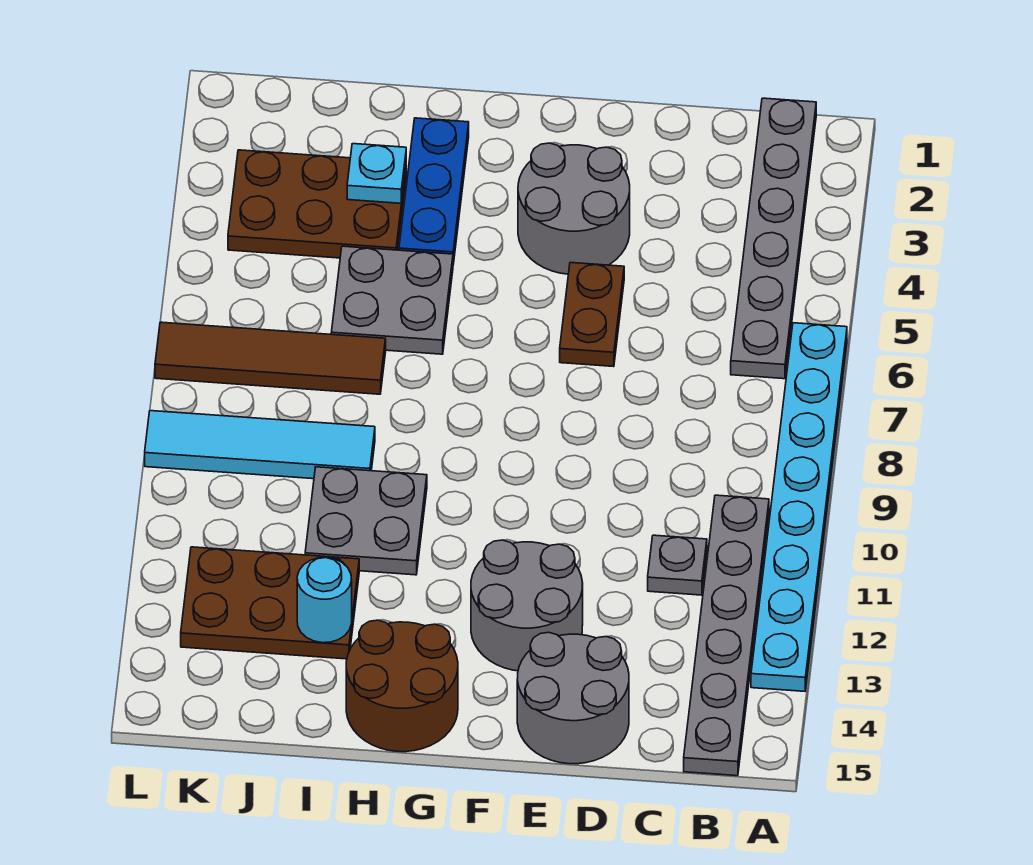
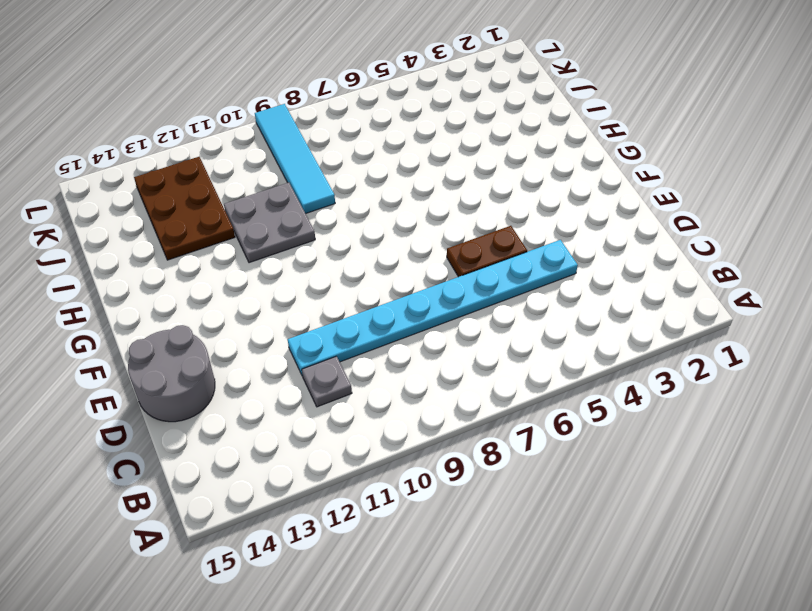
cyan plate D4:D11 level 1 -> cyan plate A6:A13 level 1
none -> grey plate B1:B6 level 1
none -> grey plate B10:B15 level 1
none -> grey round brick E3:F4 level 1

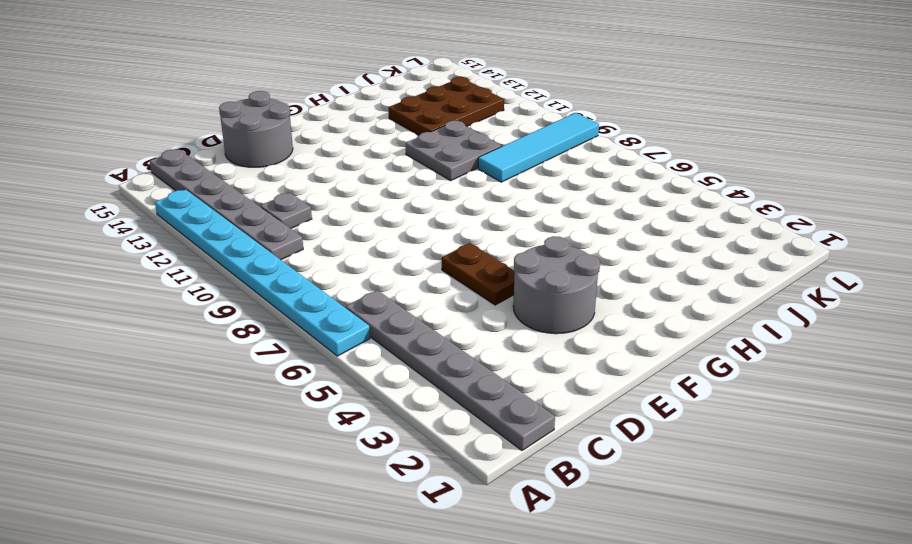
none -> grey round brick E12:F13 level 1
none -> brown round brick G14:H15 level 1
none -> blue plate H2:H4 level 1

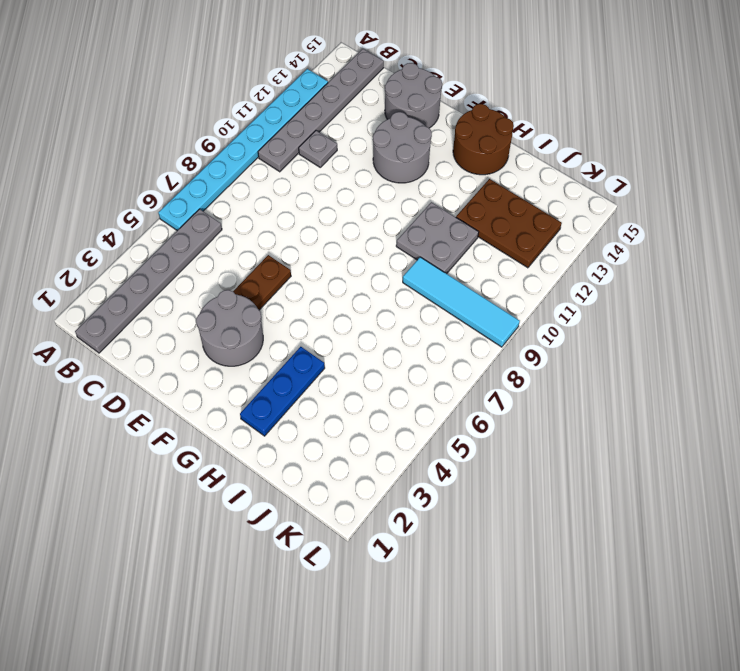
none -> grey plate H5:I6 level 1
none -> brown plate I3:K4 level 1
none -> brown tile I7:L7 level 1

